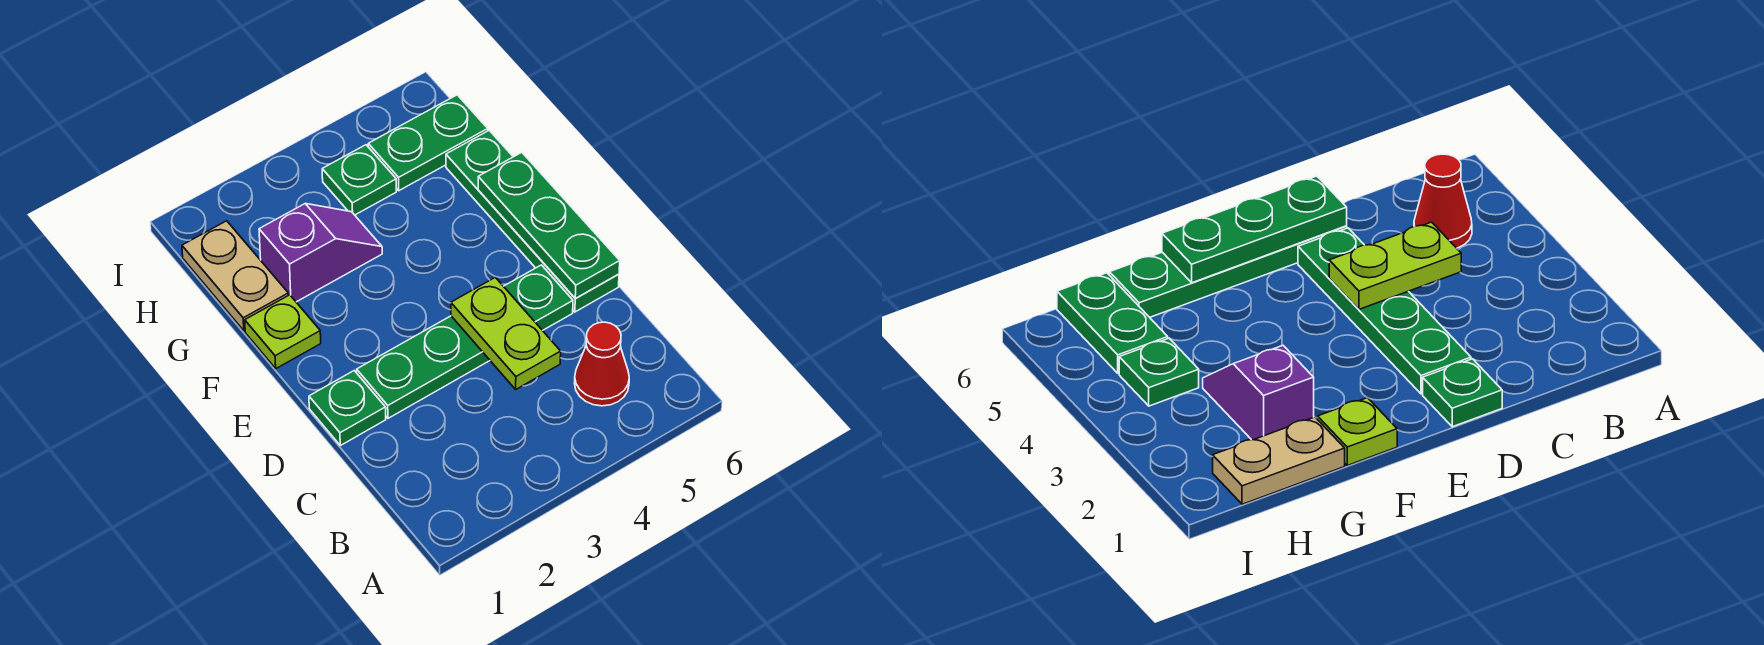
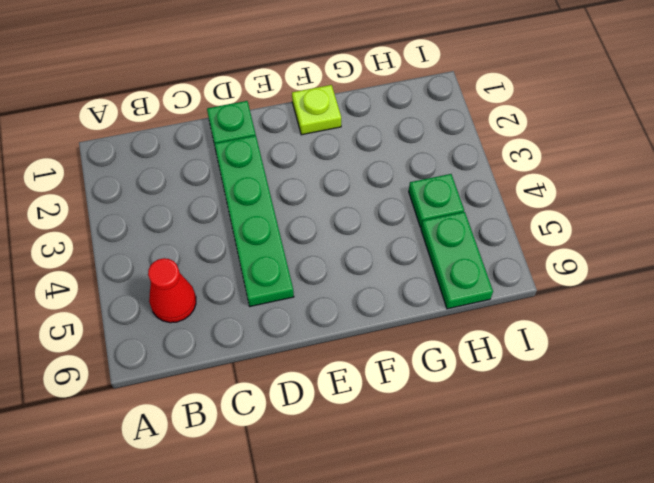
none -> green plate D6:G6 level 1
none -> tan plate G1:H1 level 1

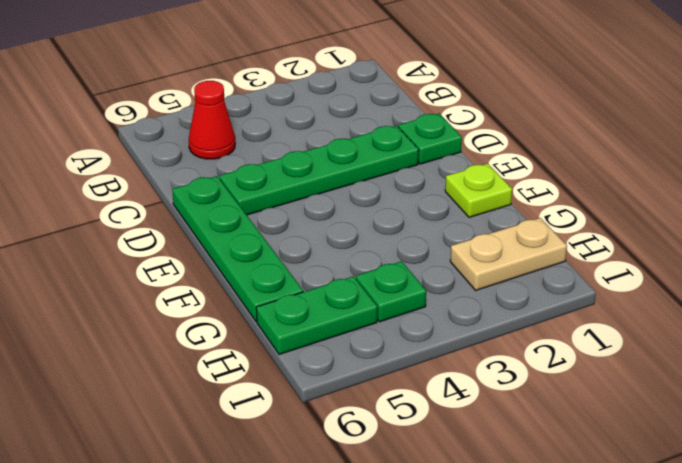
tan plate H1:H2 level 1 -> tan plate G1:H1 level 1
none -> purple slope G2:G3 level 1 top 2
none -> lime plate C4:D4 level 2

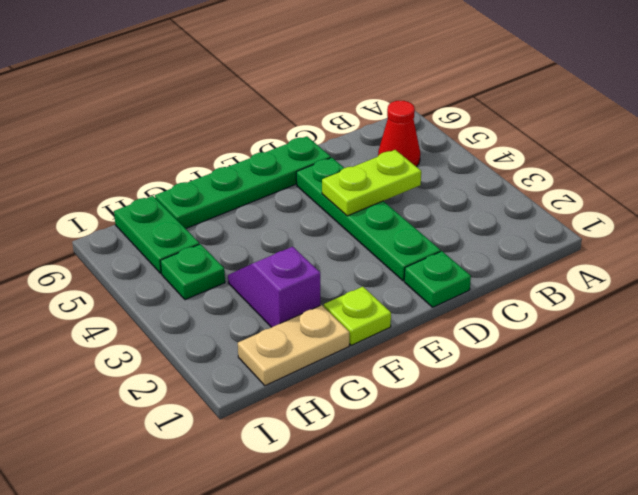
none -> green plate D6:F6 level 2

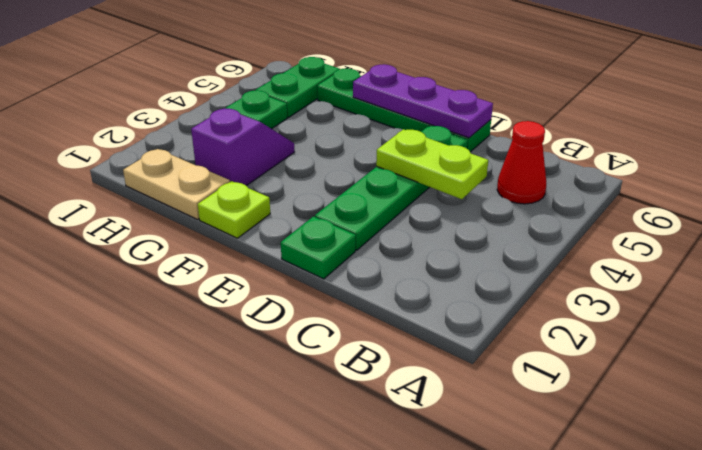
purple plate D6:F6 level 2 -> green plate D6:F6 level 2

